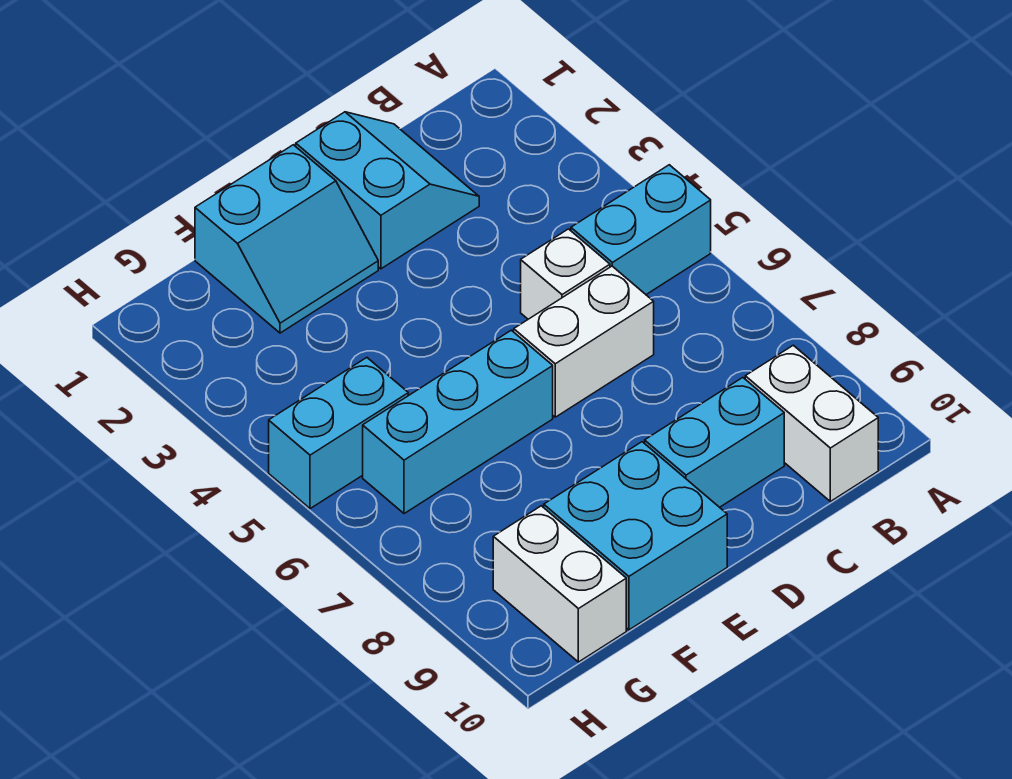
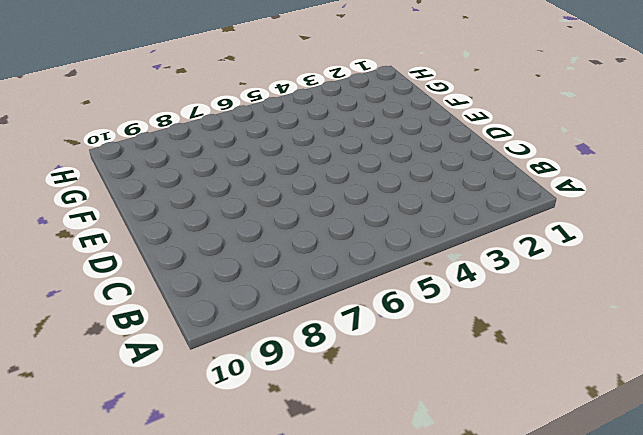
none -> cyan brick A5:B5 level 1
none -> white brick B9:B10 level 1

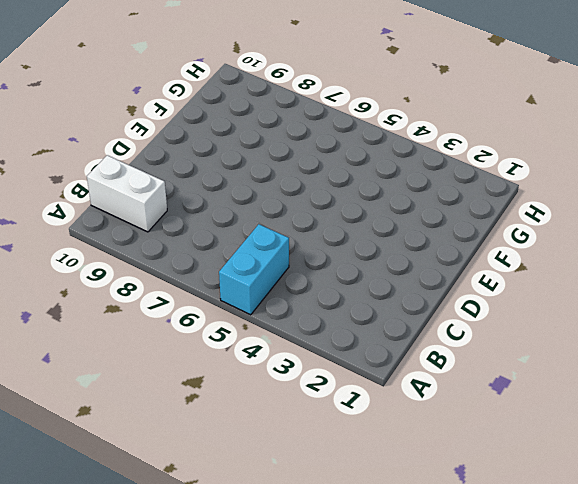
none -> cyan slope C1:D2 level 1 top D
none -> white brick C5 level 1

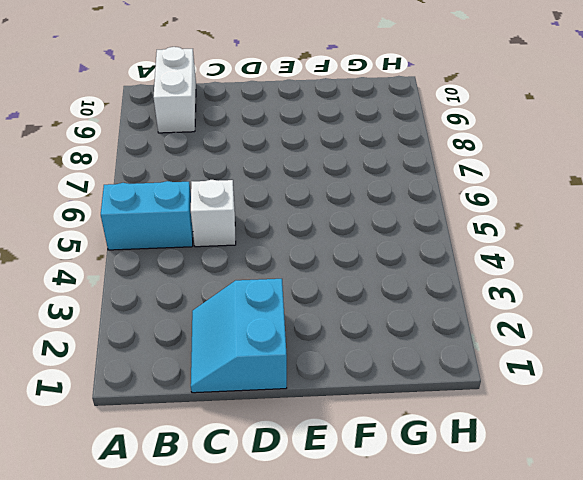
none -> white brick C6:D6 level 1
none -> cyan brick C9:D9 level 1

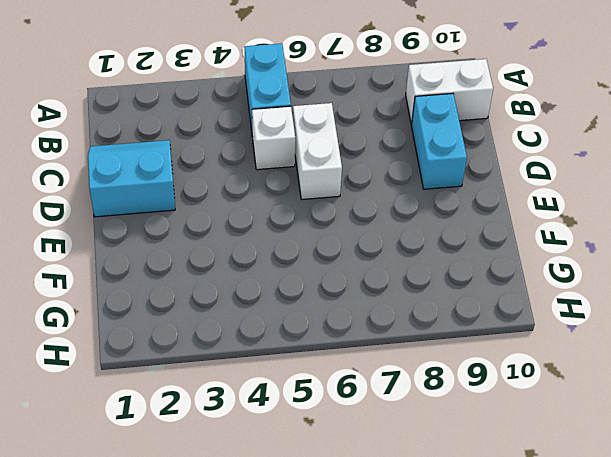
none -> cyan slope E1:F2 level 1 top 1
none -> cyan brick E6:G6 level 1

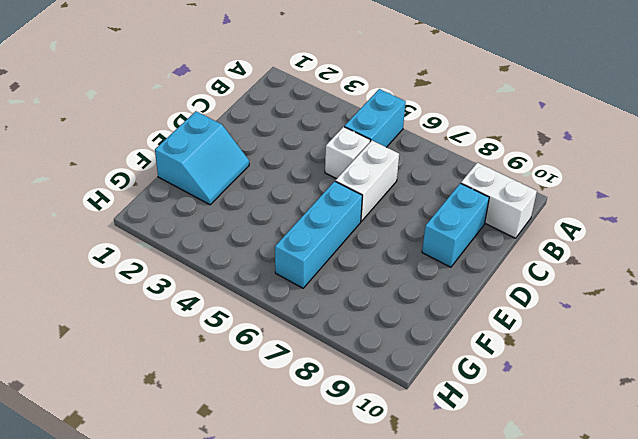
none -> cyan slope C1:D2 level 1 top D
none -> cyan brick E9:F10 level 1

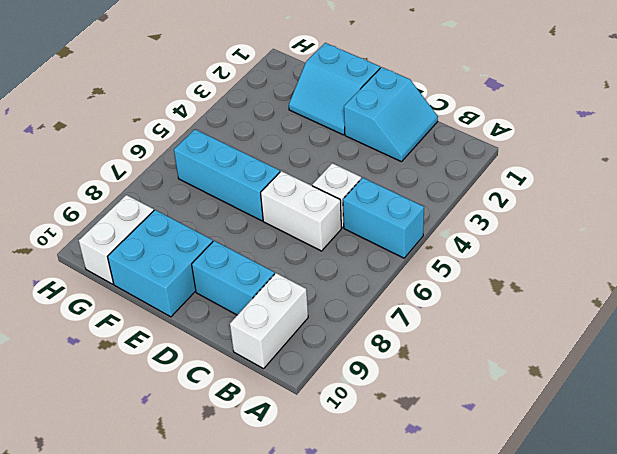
none -> cyan brick G5:H5 level 1

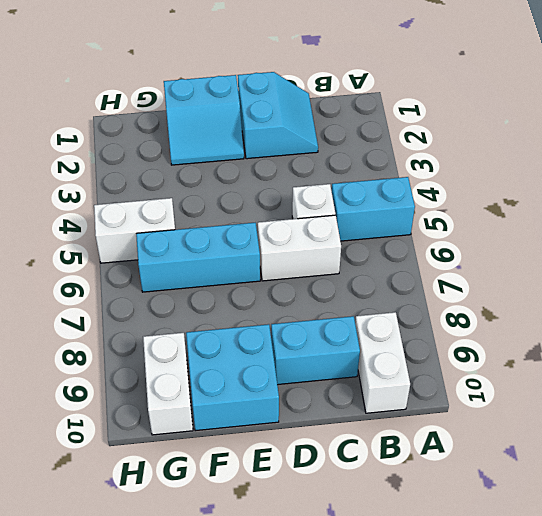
white brick G5:H5 level 1 -> cyan brick G5:H5 level 1

